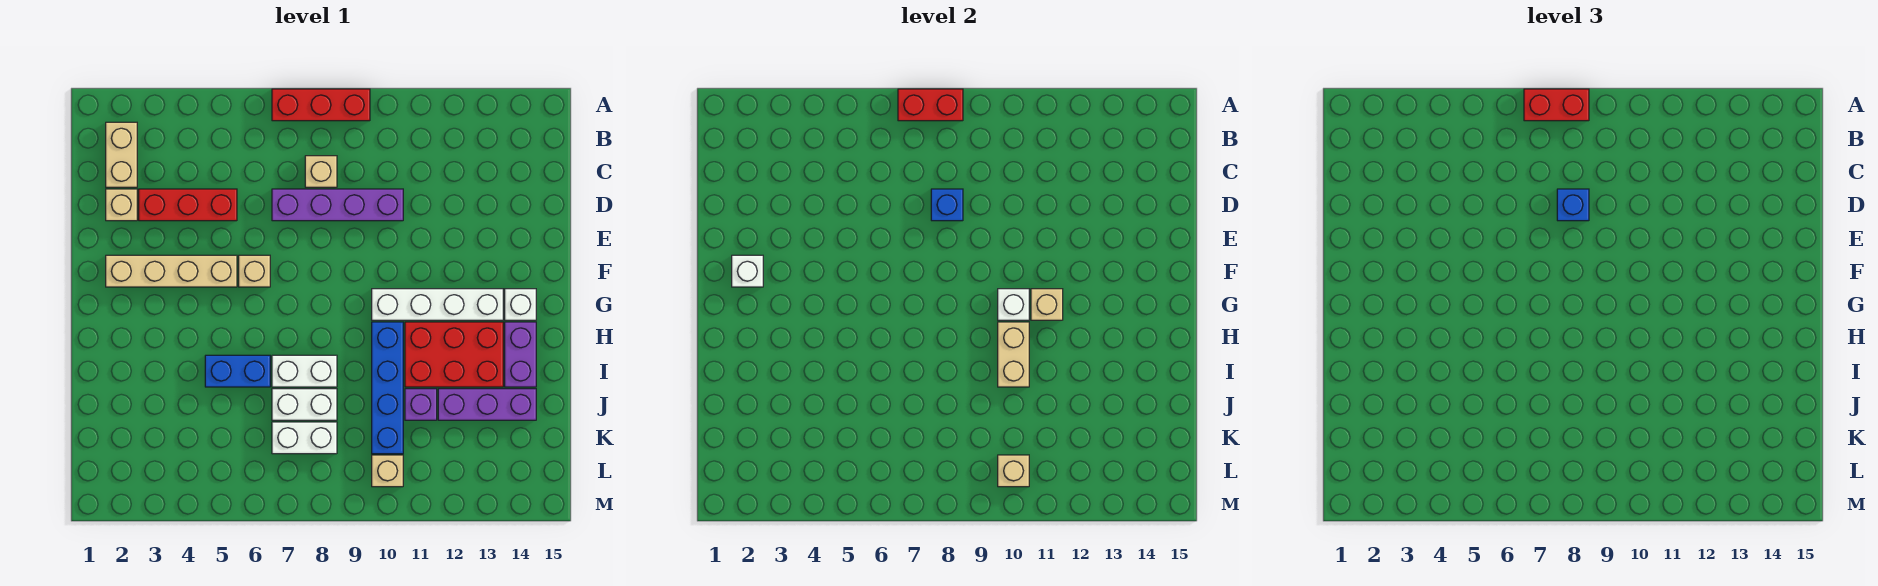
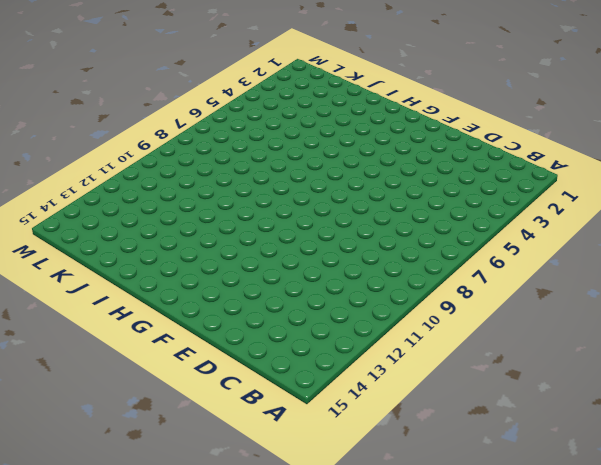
none -> red brick A7:A9 level 1
none -> tan brick B2:C2 level 1
none -> tan brick C8 level 1

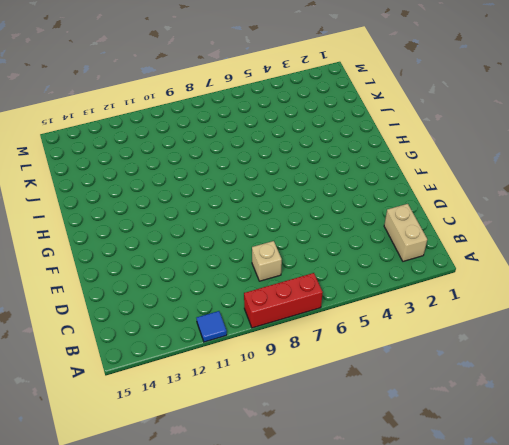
blue tile A11 level 1 -> none
none -> tan brick D2 level 1
none -> red brick D3:D5 level 1
none -> purple brick D7:D10 level 1

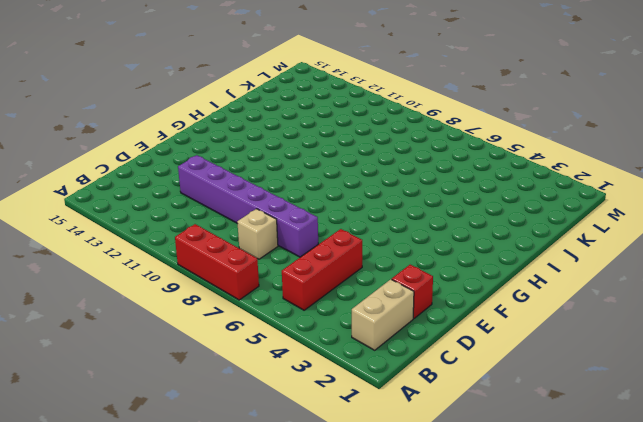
red brick B5:D5 level 1 -> red brick D3:D5 level 1
red brick D2 level 1 -> tan brick D2 level 1
purple brick D7:D12 level 1 -> purple brick D7:D10 level 1
none -> tan brick F2:F5 level 1
none -> tan brick F6 level 1
none -> white brick G10:G13 level 1

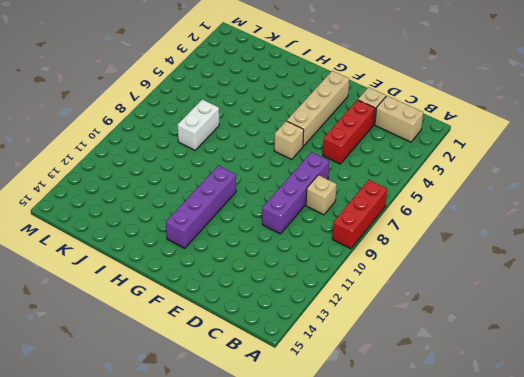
purple brick G10:G13 level 1 -> white brick G10:G13 level 1
none -> white brick G14 level 1
none -> blue brick H10:K10 level 1
none -> red brick H11:I13 level 1

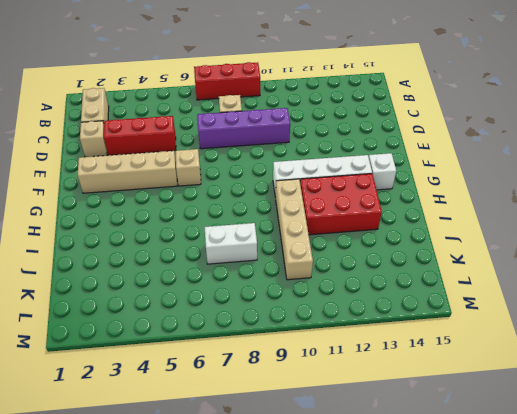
tan brick H10:K10 level 1 -> blue brick H10:K10 level 1
none -> purple brick H14:I14 level 1
none -> blue brick I5:I6 level 1
none -> white brick I7:I8 level 1

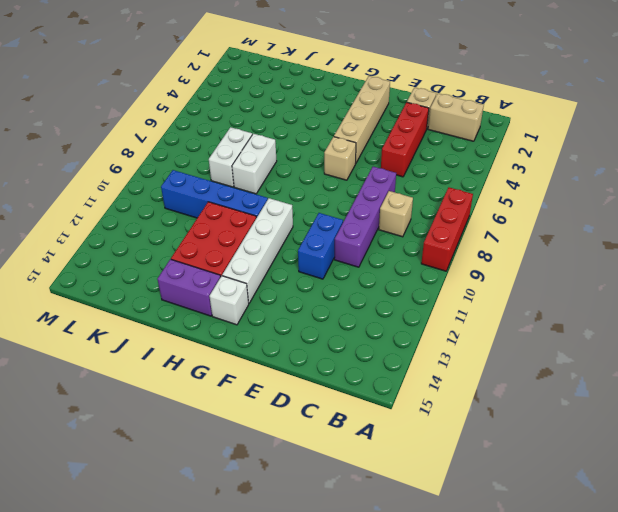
blue brick E10:E11 level 1 -> blue brick I5:I6 level 1
none -> purple brick J11 level 1
none -> purple brick J12:J14 level 1
none -> white brick K7:K8 level 1

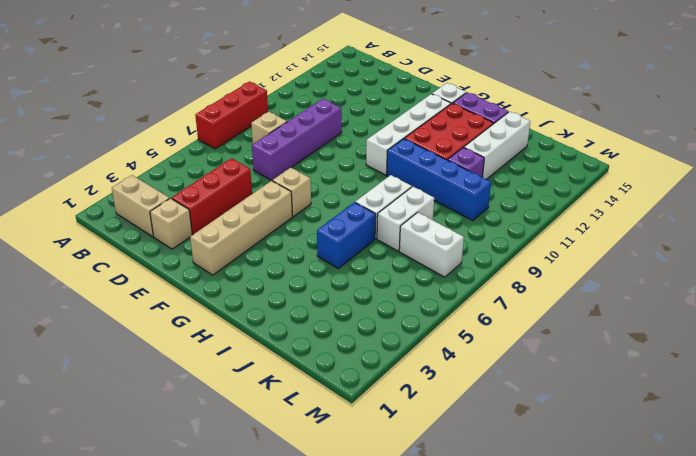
white brick J12:J14 level 1 -> purple brick J12:J14 level 1
white brick K7:L7 level 1 -> white brick K7:K8 level 1
none -> tan brick L10 level 1
none -> red brick A7:A8 level 2
none -> blue brick D8 level 2

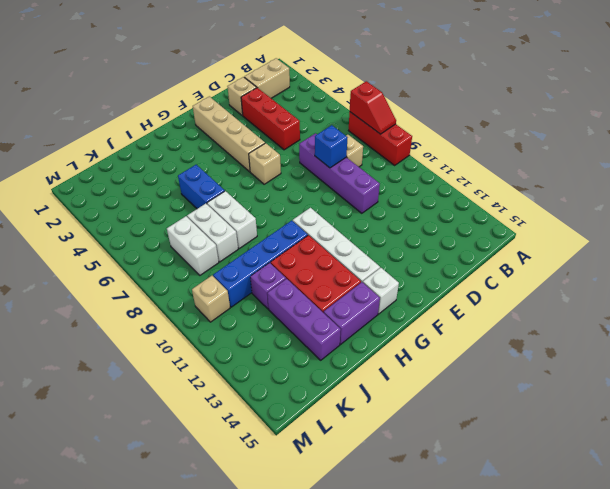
red slope A7:A8 level 2 top 7 -> red brick A7:A8 level 2
none -> white brick F2 level 2
none -> white brick G10 level 2
none -> tan brick G11 level 2

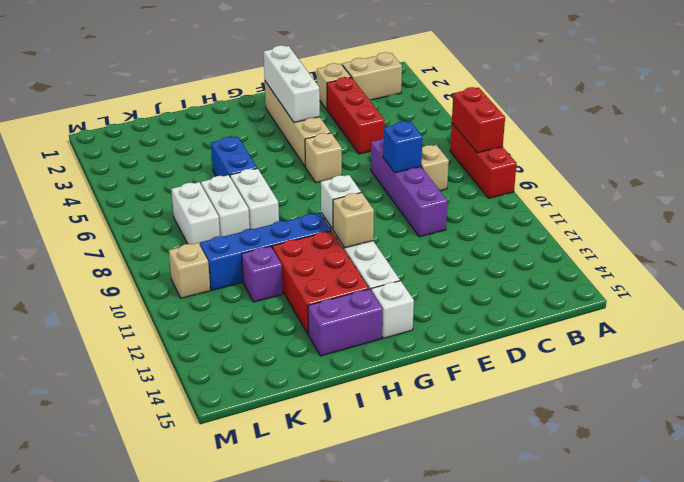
white brick F2:F4 level 2 -> white brick F2 level 2
none -> purple brick J12:J14 level 1
none -> tan brick H10:I10 level 2
none -> tan brick L10 level 2

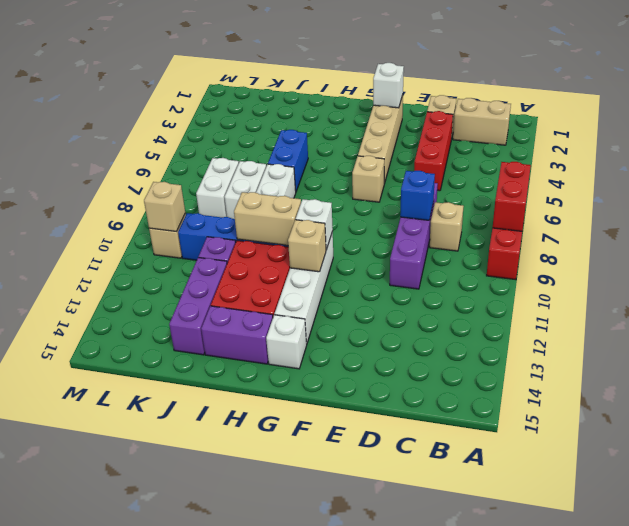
none -> red brick A7:A8 level 3
none -> blue brick D8 level 3

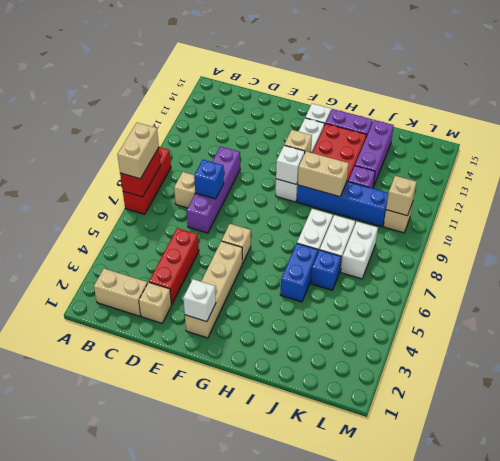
tan brick A7:A8 level 3 -> red brick A7:A8 level 3
blue brick J6 level 1 -> blue brick D8 level 3

